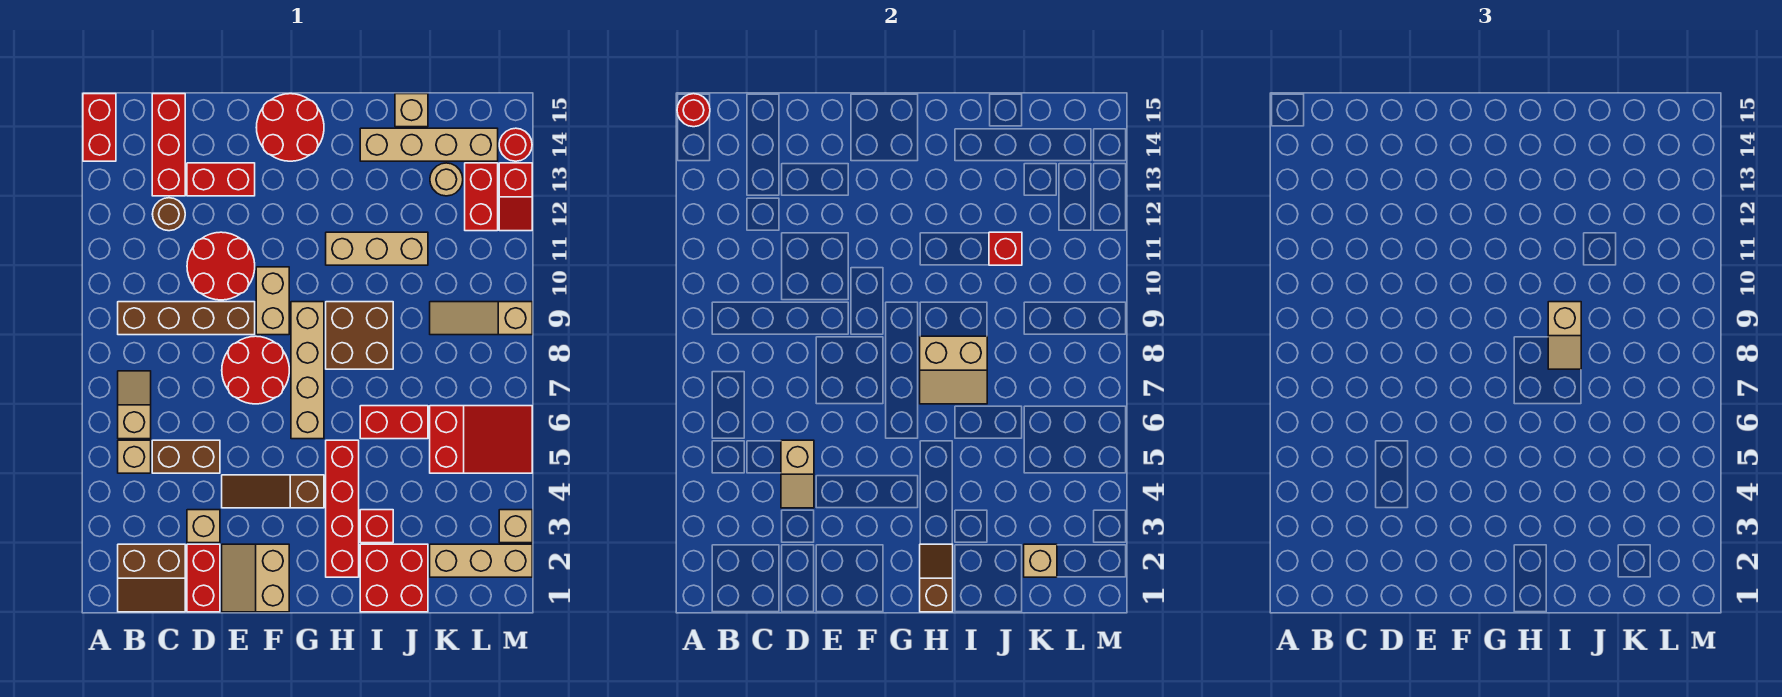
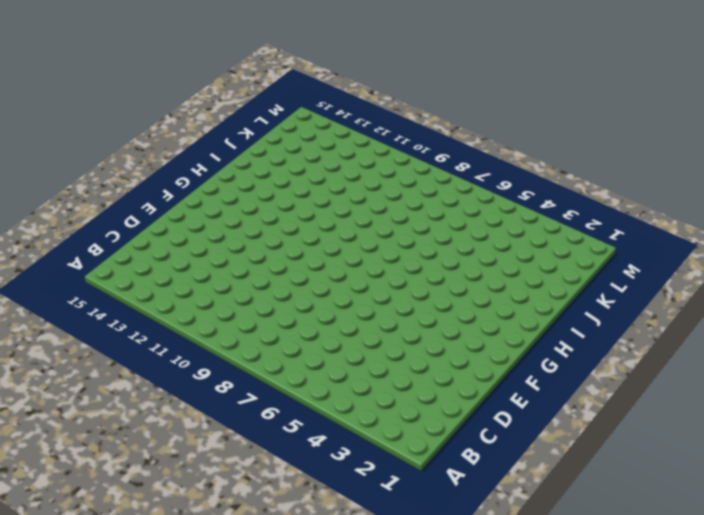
none -> red brick A14:A15 level 1
none -> brown slope B1:C2 level 1 top 2
none -> tan brick B5 level 1
none -> tan slope B6:B7 level 1 top 6

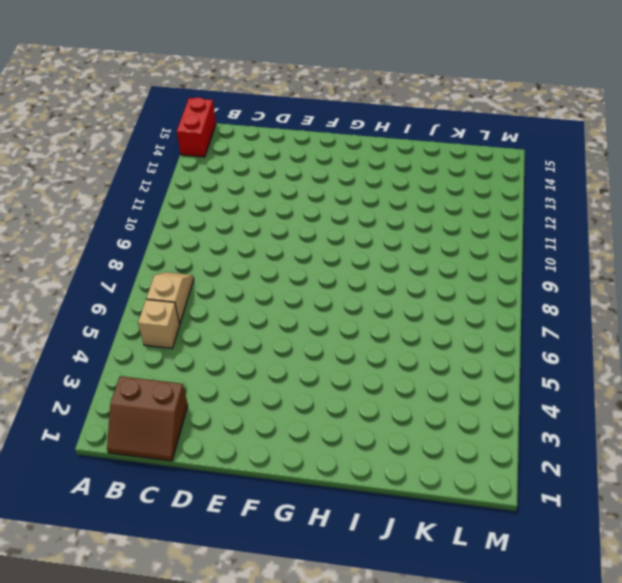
none -> brown brick B9:E9 level 1
none -> brown brick C5:D5 level 1
none -> brown round brick C12 level 1
none -> red brick C13:C15 level 1

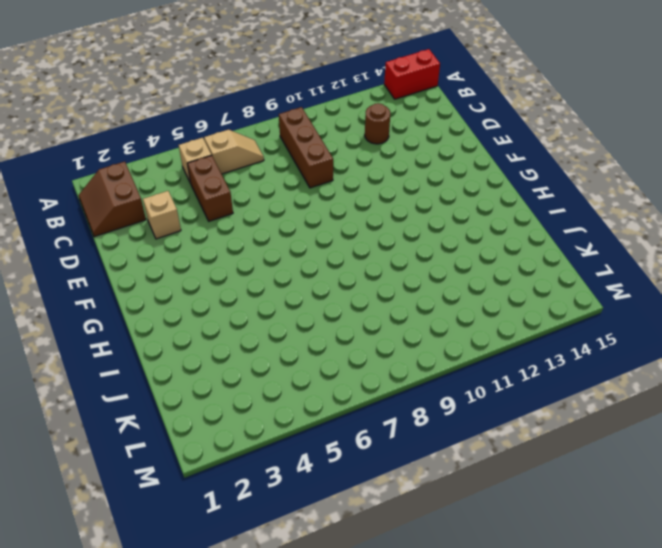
brown brick B9:D9 level 1 -> brown brick B9:E9 level 1
none -> red brick C13:C15 level 1
none -> red brick D1:D2 level 1
none -> red round brick D10:E11 level 1
none -> red brick D13:E13 level 1

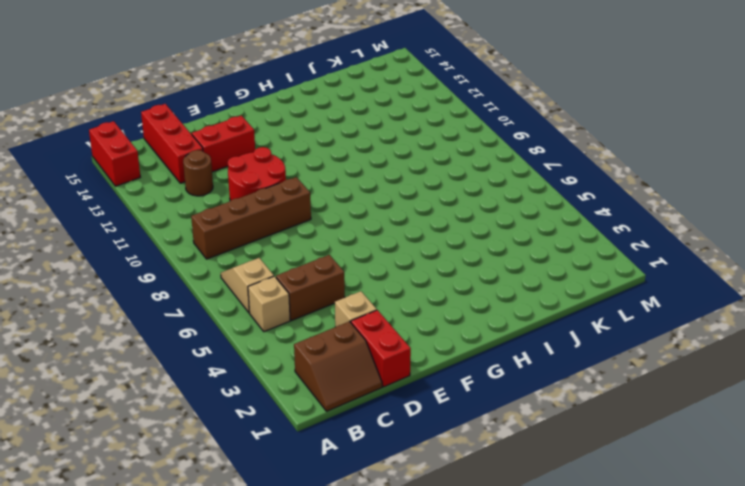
none -> tan slope E1:F2 level 1 top F
none -> brown slope E4:G4 level 1 top G
none -> red round brick E7:F8 level 1
none -> tan brick F9:F10 level 1

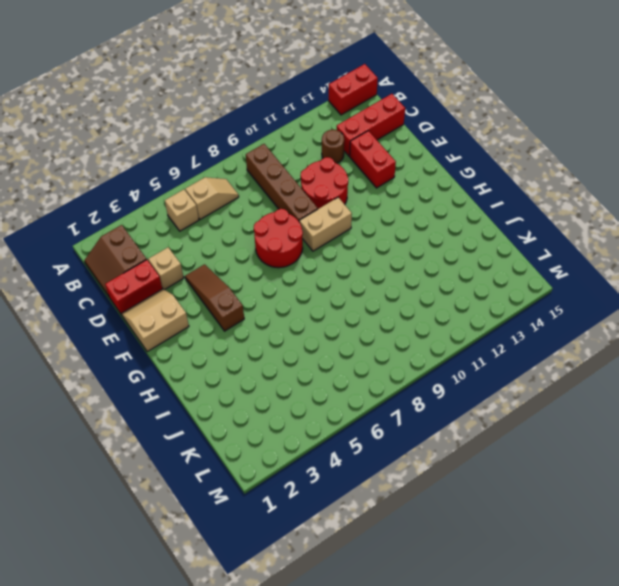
none -> brown brick C5:D5 level 1
none -> red round brick F14:G15 level 1
none -> tan brick G6:G9 level 1
none -> red brick H2:H5 level 1

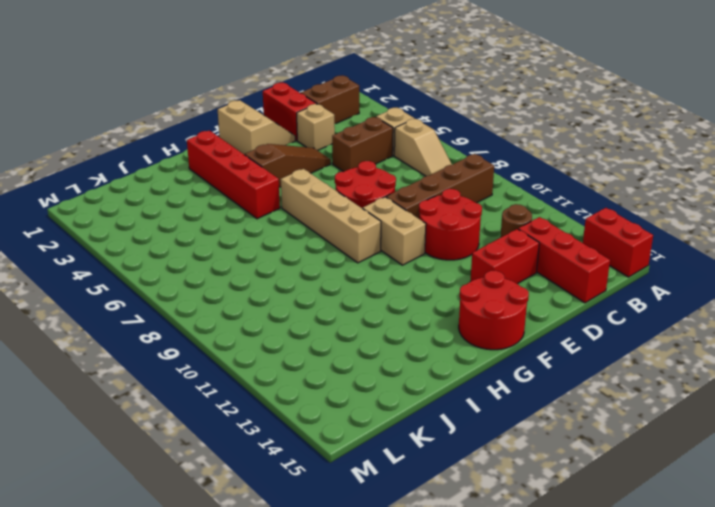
none -> brown brick H8:I9 level 1
none -> tan brick H11:J11 level 1
none -> red brick I1:J2 level 1
none -> red brick I3 level 1

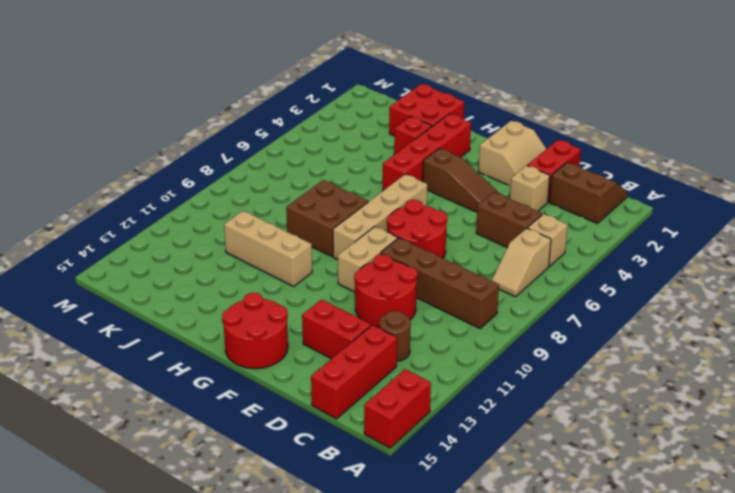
none -> red brick I6:J6 level 1
none -> tan brick I14:L14 level 1
none -> tan brick J15 level 1
none -> tan brick K2:M2 level 1

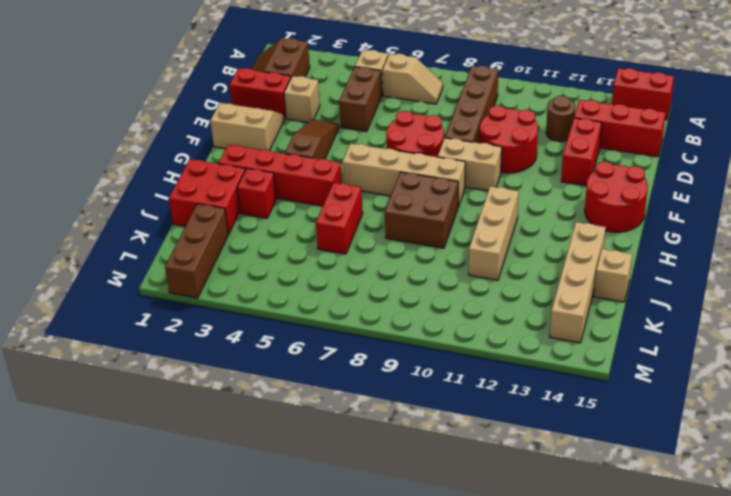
brown brick K2:M2 level 1 -> tan brick K2:M2 level 1
none -> red slope K5:M6 level 1 top K
none -> tan slope K9:M9 level 1 top M
none -> tan round brick K13 level 1
none -> red brick L12:L13 level 1

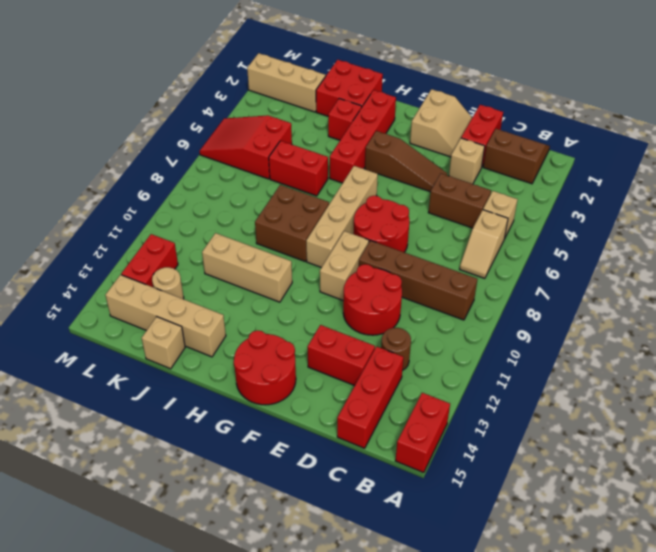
none -> tan slope K9:M9 level 1 top M
none -> tan brick M3 level 1
none -> red slope M12:M13 level 1 top 13
none -> red round brick M14 level 1

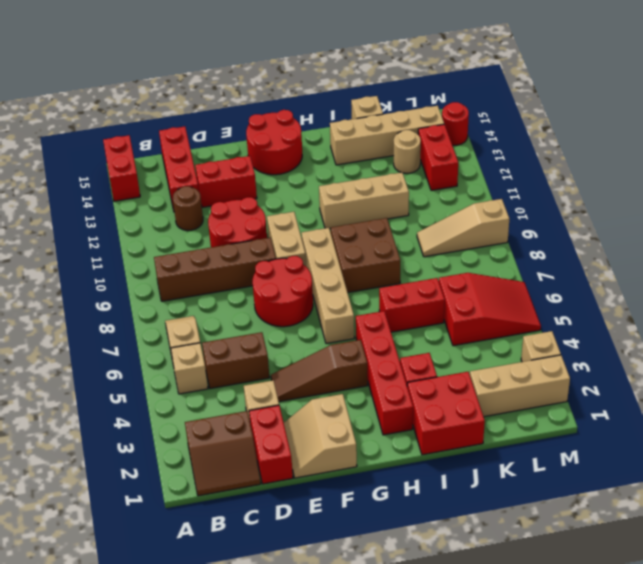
none -> red slope M12:M13 level 1 top 13
none -> red round brick A15 level 2
none -> tan slope D4:D5 level 2 top 5
none -> brown slope H1:H2 level 2 top 1

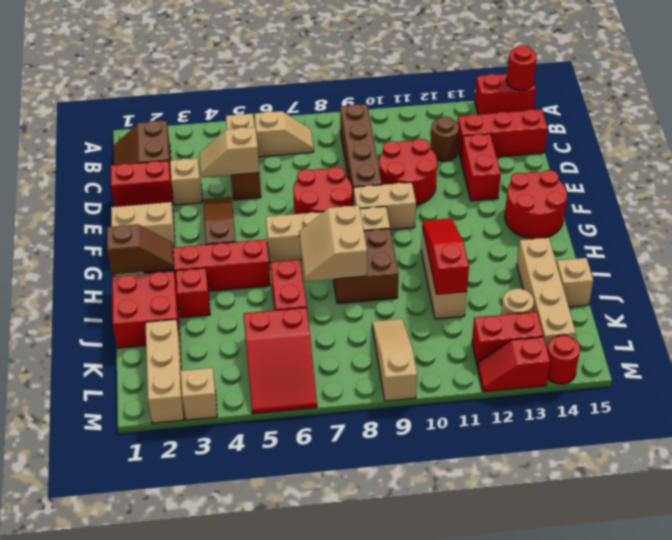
red slope H11:J11 level 2 top J -> red brick J11 level 2
none -> tan brick K2 level 2
none -> tan slope I8:I9 level 3 top 9

